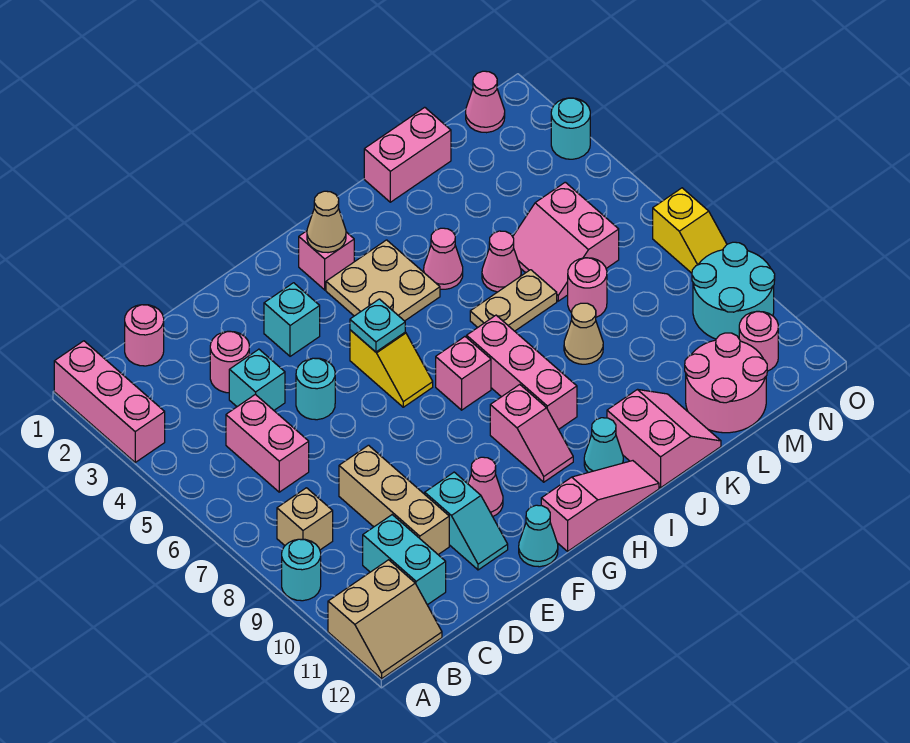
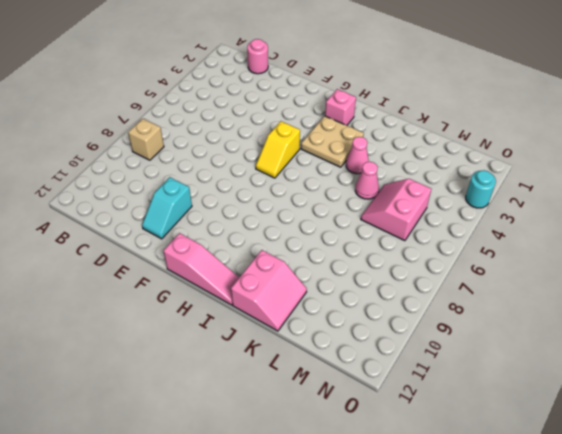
none -> pink brick A1:A3 level 1
none -> cyan round brick A9 level 1
none -> tan slope A11:B12 level 1 top 11
none -> pink brick C5:C6 level 1

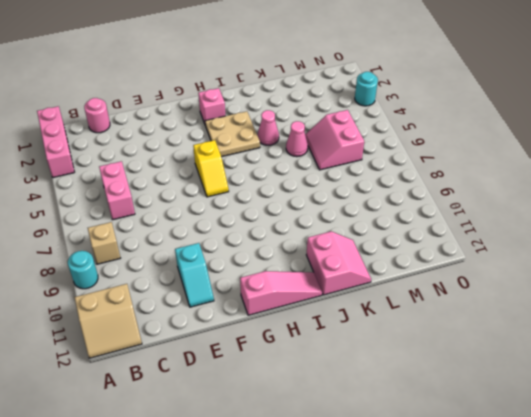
none -> cyan brick C10:C11 level 1
none -> pink round brick D3 level 1
none -> cyan brick D4 level 1
none -> tan brick D8:D10 level 1

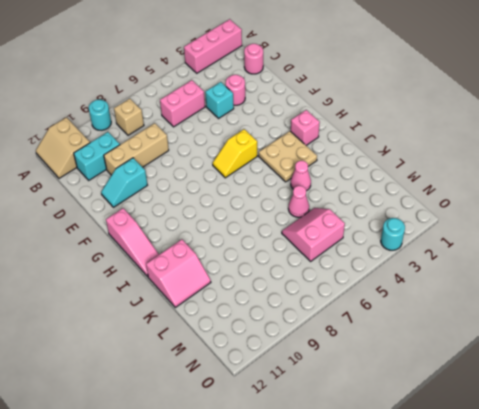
none -> cyan round brick E5 level 1
none -> cyan brick F3 level 1
none -> pink cone F10 level 1
none -> cyan cone F12 level 1

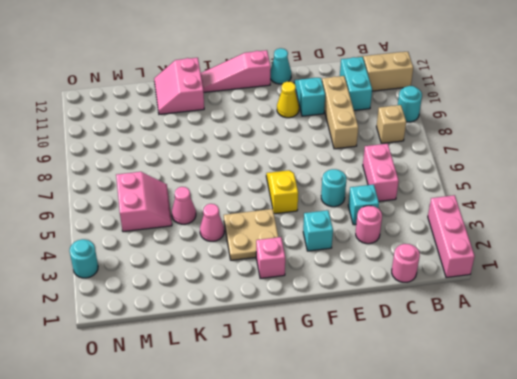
yellow cone F10 level 1 -> pink cone F10 level 1
none -> pink brick H7 level 1
none -> pink slope H9:H10 level 1 top 9
none -> pink brick I7:I9 level 1
none -> cyan cone I11 level 1

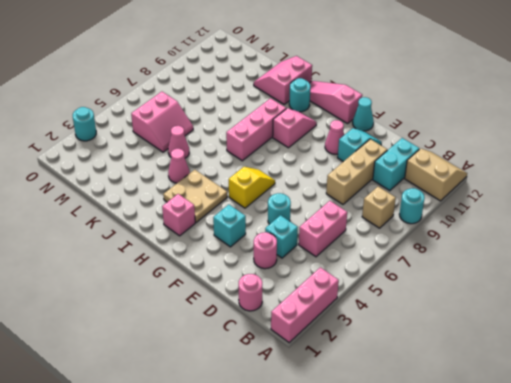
cyan round brick I11 level 1 -> cyan cone I11 level 1
none -> pink brick H7 level 1
none -> tan plate J6:K6 level 1
none -> pink brick K1:L1 level 1
none -> tan cone K8 level 1

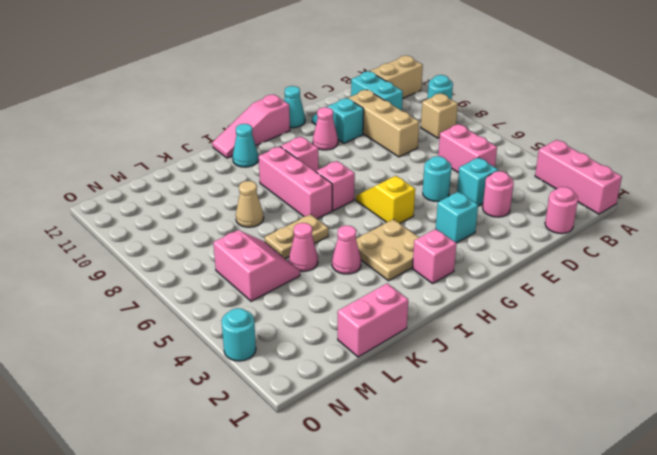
none -> pink slope J11:K12 level 1 top J
none -> pink round brick L7 level 1
none -> pink round brick L11:M12 level 1
none -> pink cone N1 level 1

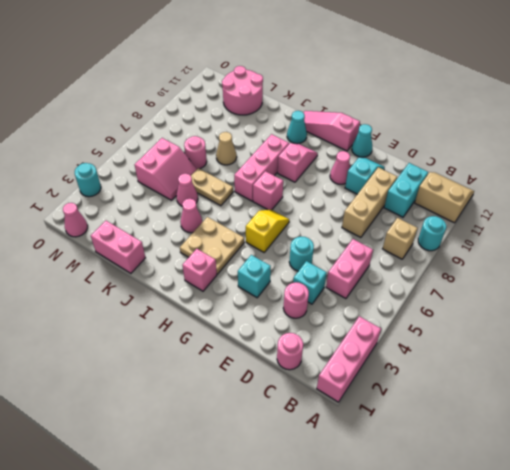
none -> pink slope J11:K12 level 1 top J
none -> cyan round brick N9:O10 level 1
none -> pink round brick N11 level 1
none -> yellow slope O7:O8 level 1 top 7

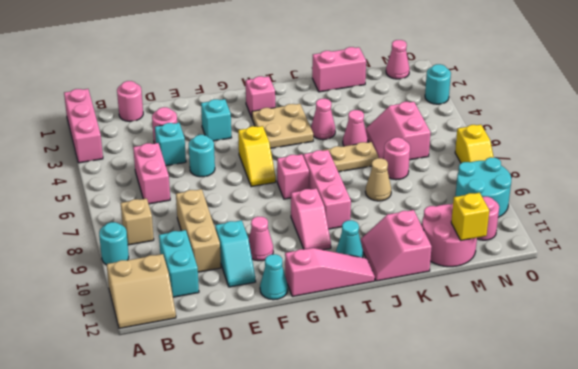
pink slope J11:K12 level 1 top K -> pink slope J11:K12 level 1 top J
yellow brick M12 level 2 -> none
none -> cyan plate G5 level 2
none -> tan cone H2 level 2

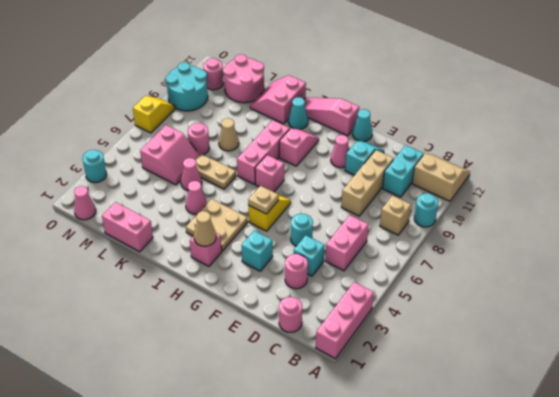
tan plate G5 level 2 -> cyan plate G5 level 2

